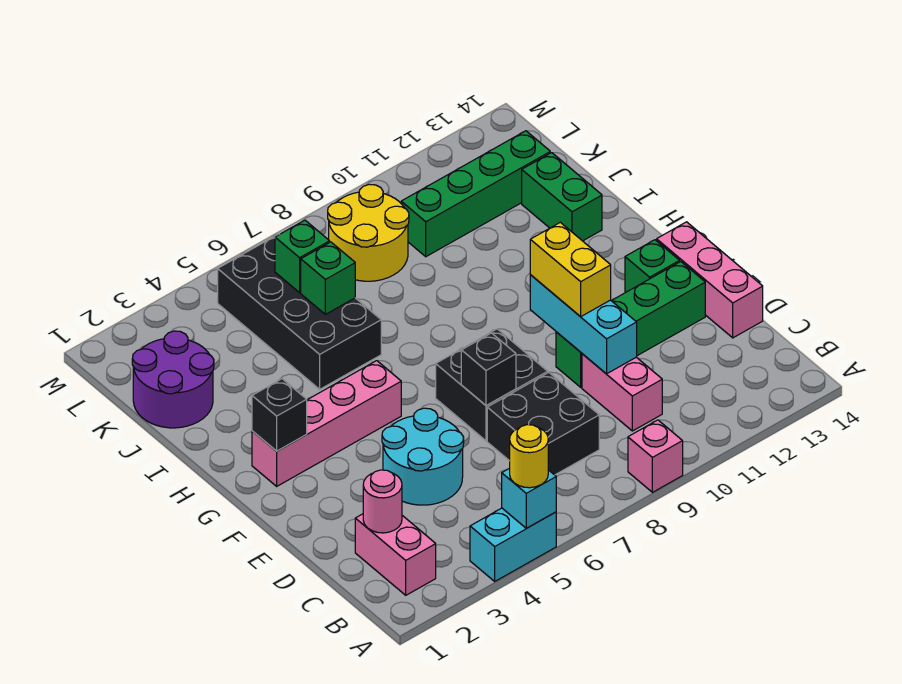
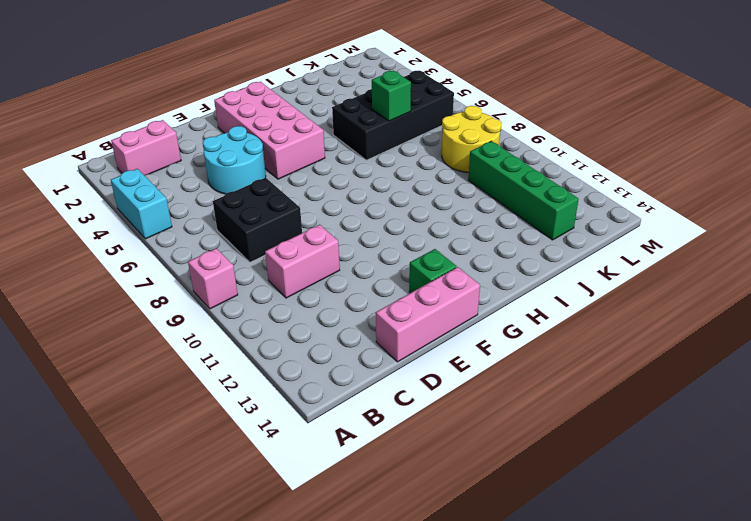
pink brick F2:G5 level 1 -> pink brick G2:G5 level 1
none -> black brick E7:F8 level 1
none -> green brick E10:E13 level 1
none -> green brick I13:J13 level 1

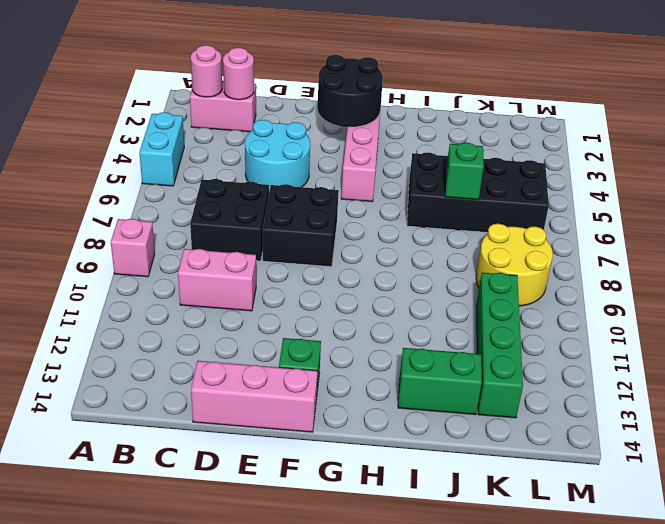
pink round brick B2 level 2 -> none
black round brick F2:G3 level 2 -> black brick G2 level 2
none -> green brick E10:E13 level 1
none -> purple round brick J1:K2 level 1
none -> cyan brick A5 level 2

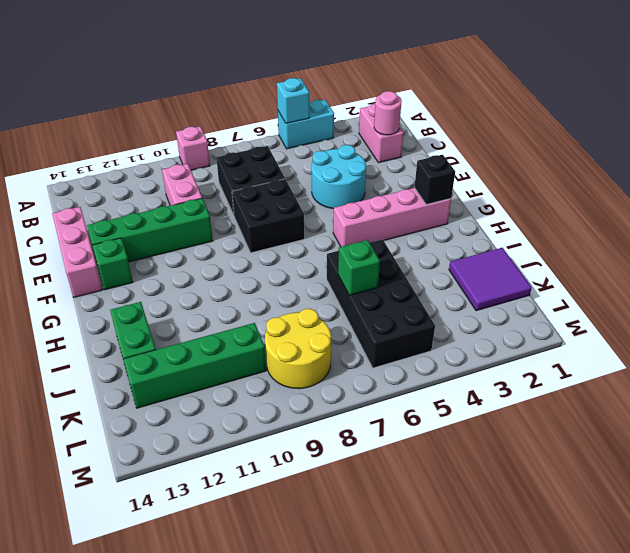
purple tile J1:K2 level 1 -> purple round brick J1:K2 level 1
none -> cyan brick D10:F10 level 2
none -> black brick E7 level 2
none -> green brick K6 level 2

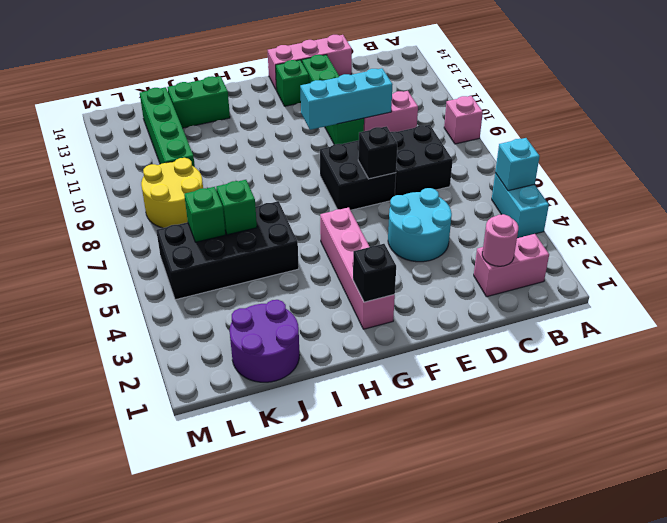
none -> yellow round brick A5 level 3
none -> yellow brick E10:F10 level 3

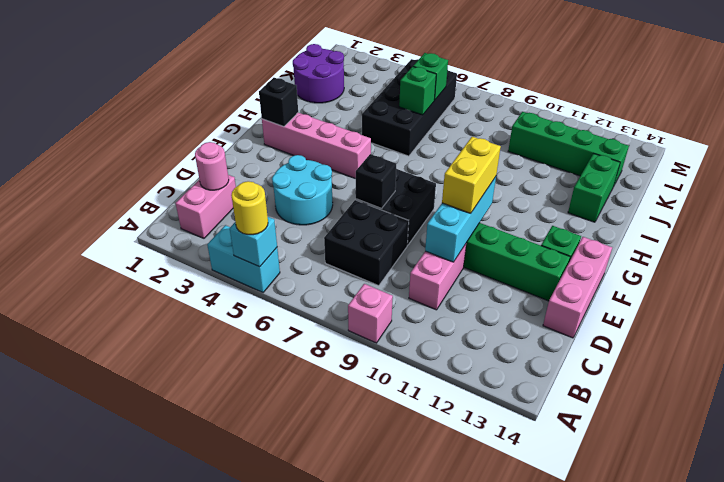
none -> yellow round brick K8:L9 level 1

